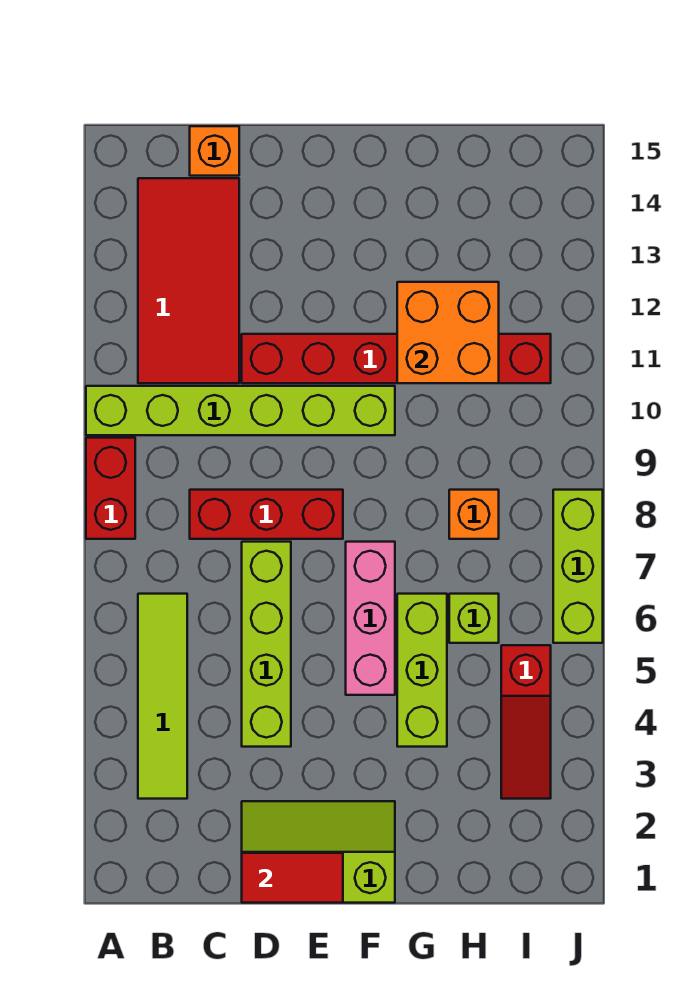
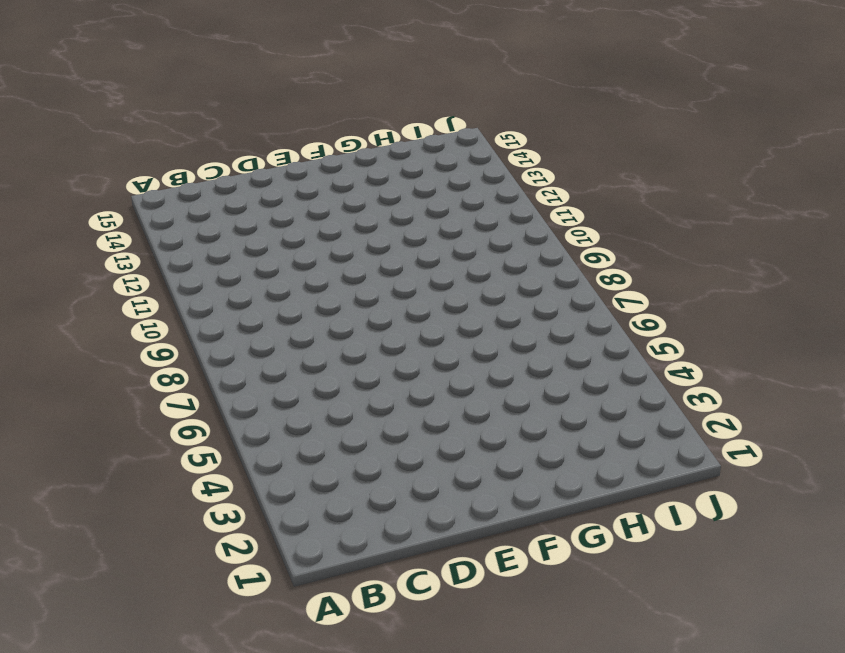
none -> red brick A8:A9 level 1
none -> lime brick A10:F10 level 1
none -> lime tile B3:B6 level 1

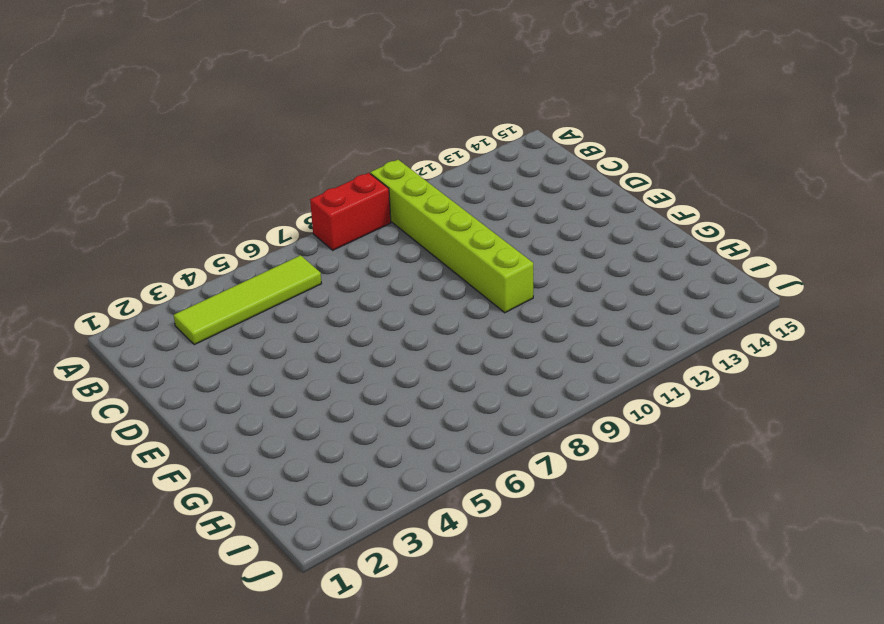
none -> red tile B11:C14 level 1
none -> red brick C8:E8 level 1
none -> orange brick C15 level 1

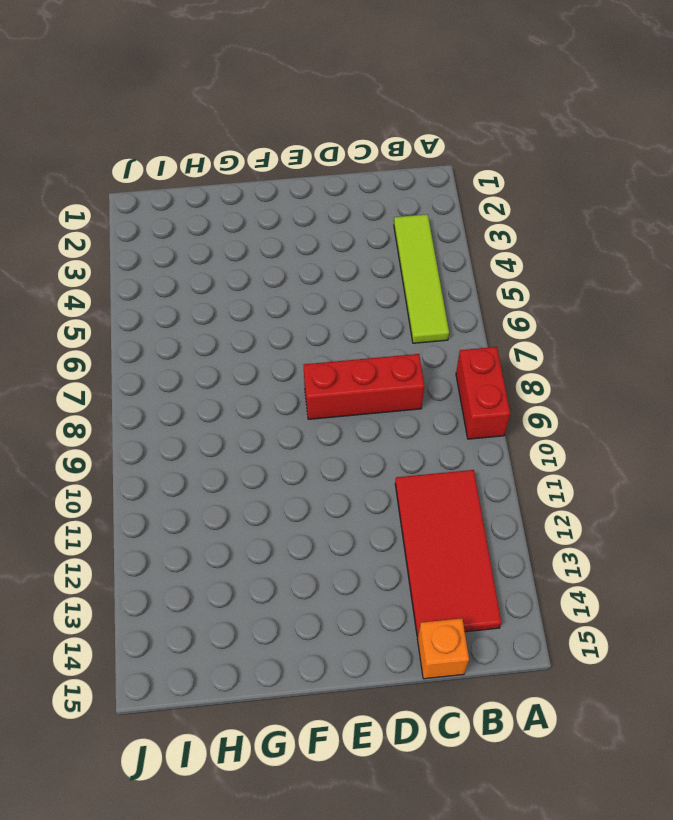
none -> lime brick A10:F10 level 1
none -> lime slope D1:F2 level 1 top 1
none -> lime brick D4:D7 level 1

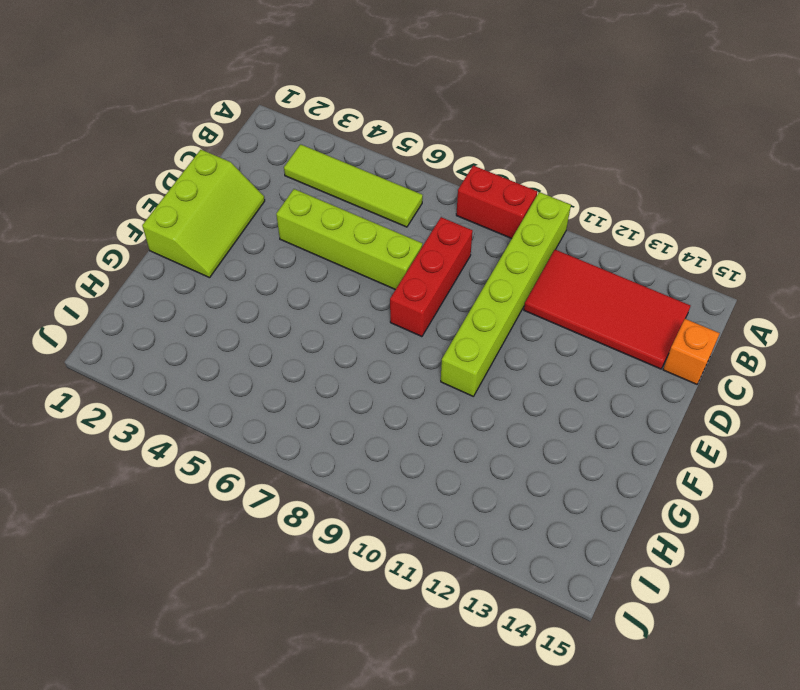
none -> red brick D11:I11 level 1
none -> pink brick F5:F7 level 1
none -> lime brick G4:G6 level 1

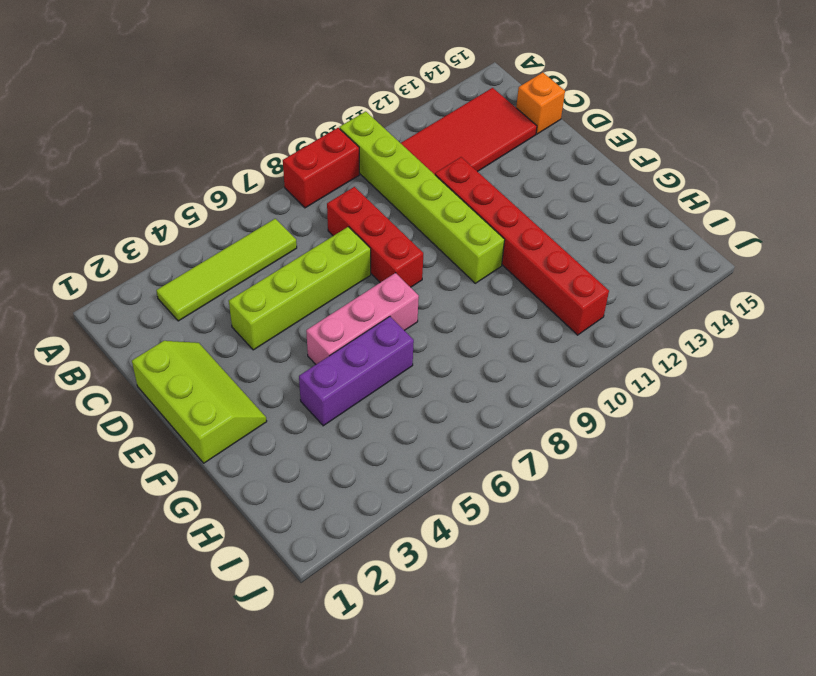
purple brick G4:G6 level 1 -> lime brick G4:G6 level 1
none -> lime brick H6 level 1
none -> orange brick H8 level 1
none -> red slope I3:I5 level 1 top 5

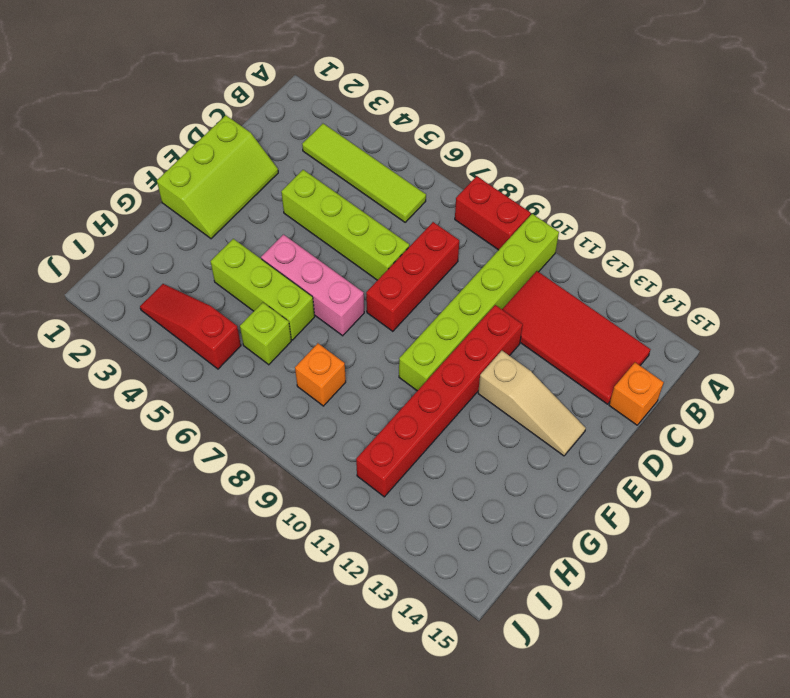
tan slope E12:E14 level 1 top 12 -> none
none -> lime brick J6:J8 level 1
none -> red tile D1:E1 level 2
none -> orange brick G11:H12 level 2

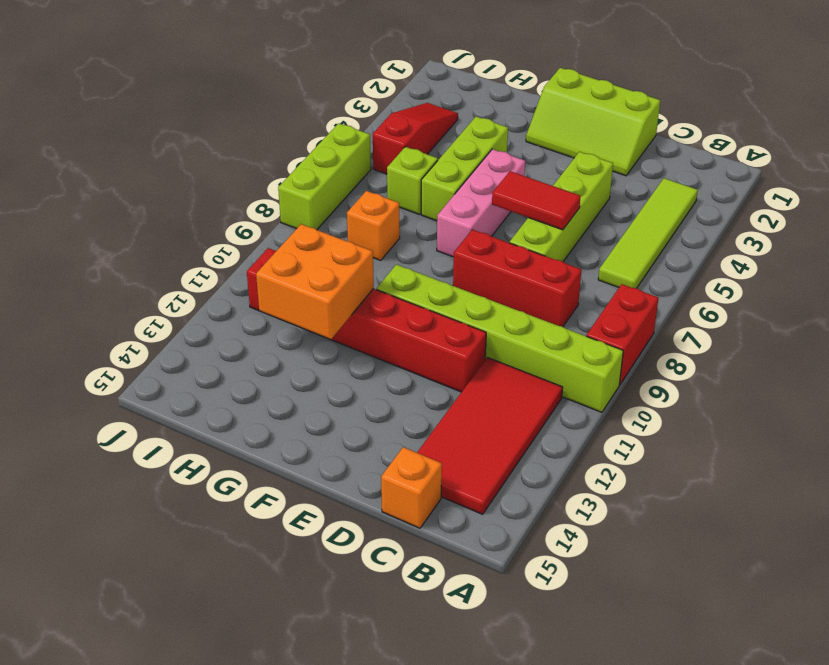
red tile D6:E6 level 2 -> red tile D1:E1 level 2

